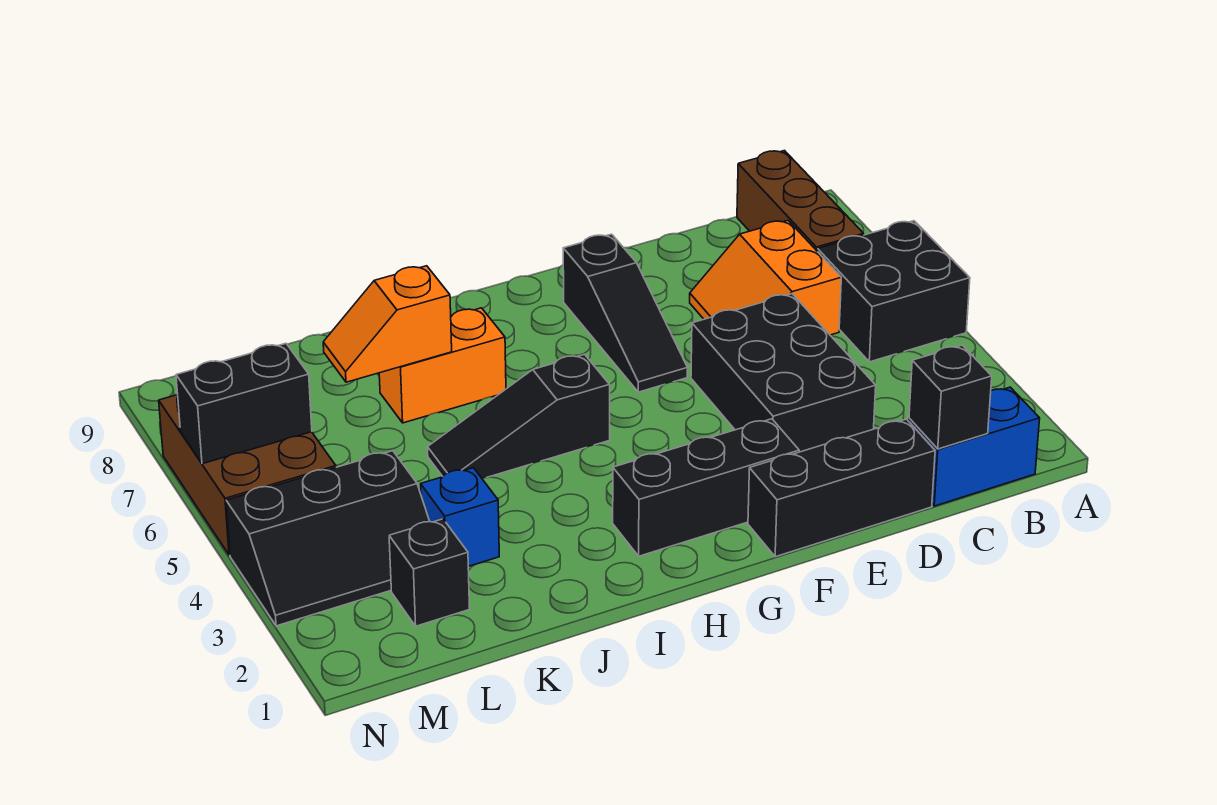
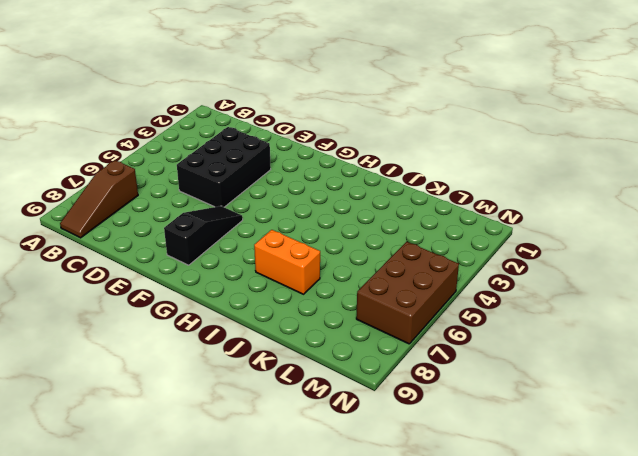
brown slope B7:B9 level 1 top 7 -> brown brick B7:B9 level 1
none -> black brick A5:B6 level 1
none -> blue brick B1:C1 level 1
none -> orange slope C6:D7 level 1 top C

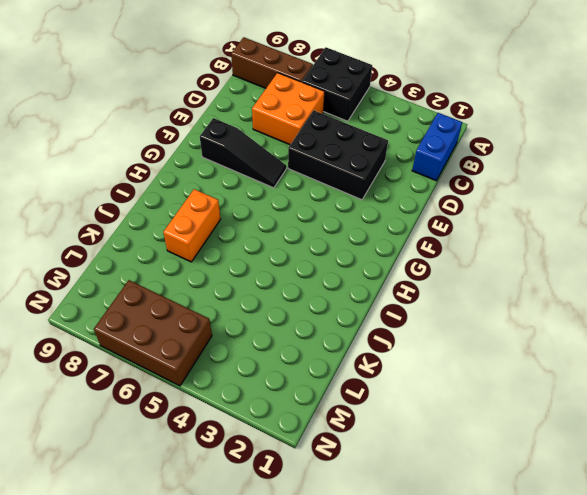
orange brick C6:D7 level 1 -> orange slope C6:D7 level 1 top C
none -> black brick D1:F1 level 1
none -> black brick F2:H2 level 1
none -> black slope H5:J5 level 1 top H

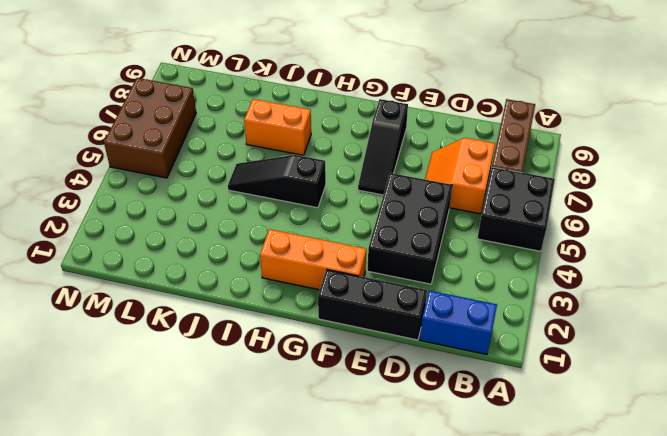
orange brick F2:H2 level 1 -> black brick F2:H2 level 1
none -> blue brick K3 level 1
none -> black brick L2 level 1
none -> black slope L3:N4 level 1 top 4

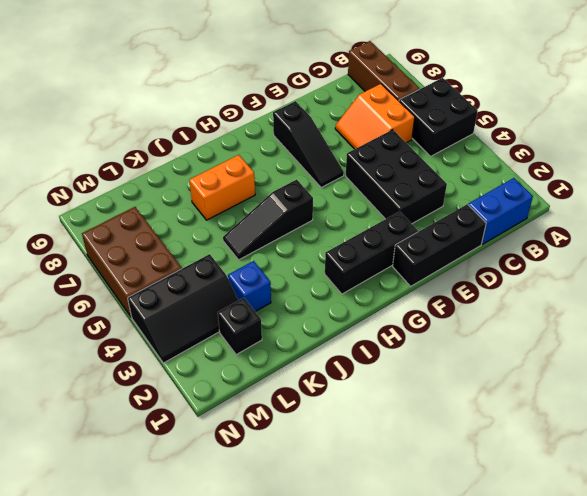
none -> black brick C1 level 2
none -> orange slope J7:K7 level 2 top J
none -> black brick M6:N6 level 2

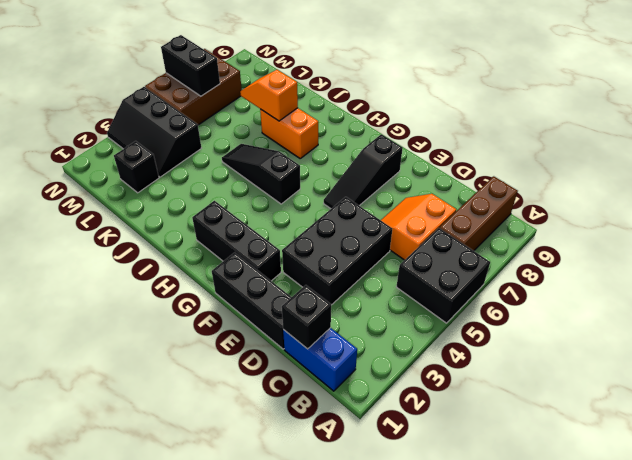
none -> blue brick K3 level 1

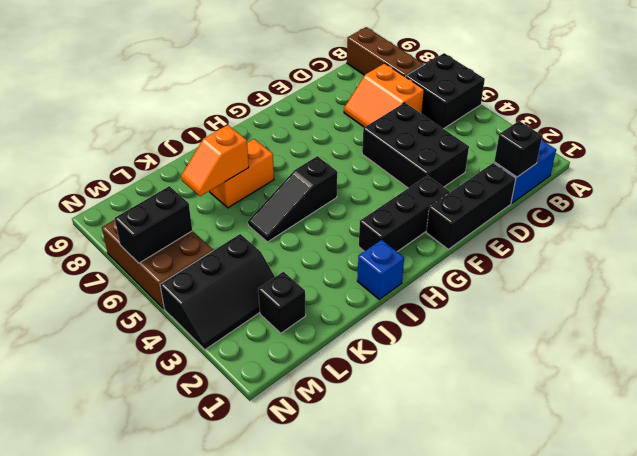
blue brick I1 level 1 -> blue brick K3 level 1
none -> black slope F6:F8 level 1 top 8

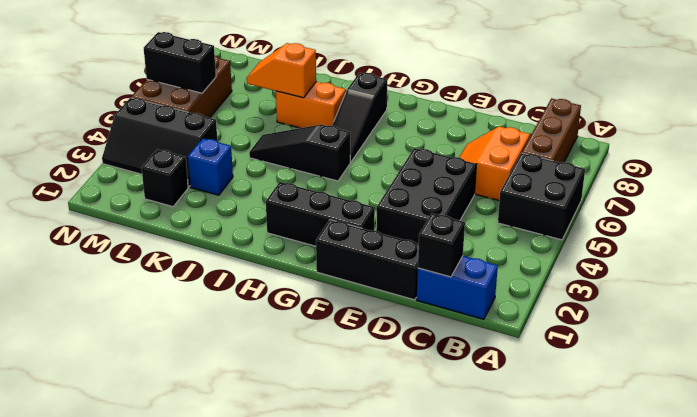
black slope H6:H8 level 1 top 8 -> black slope F6:F8 level 1 top 8

